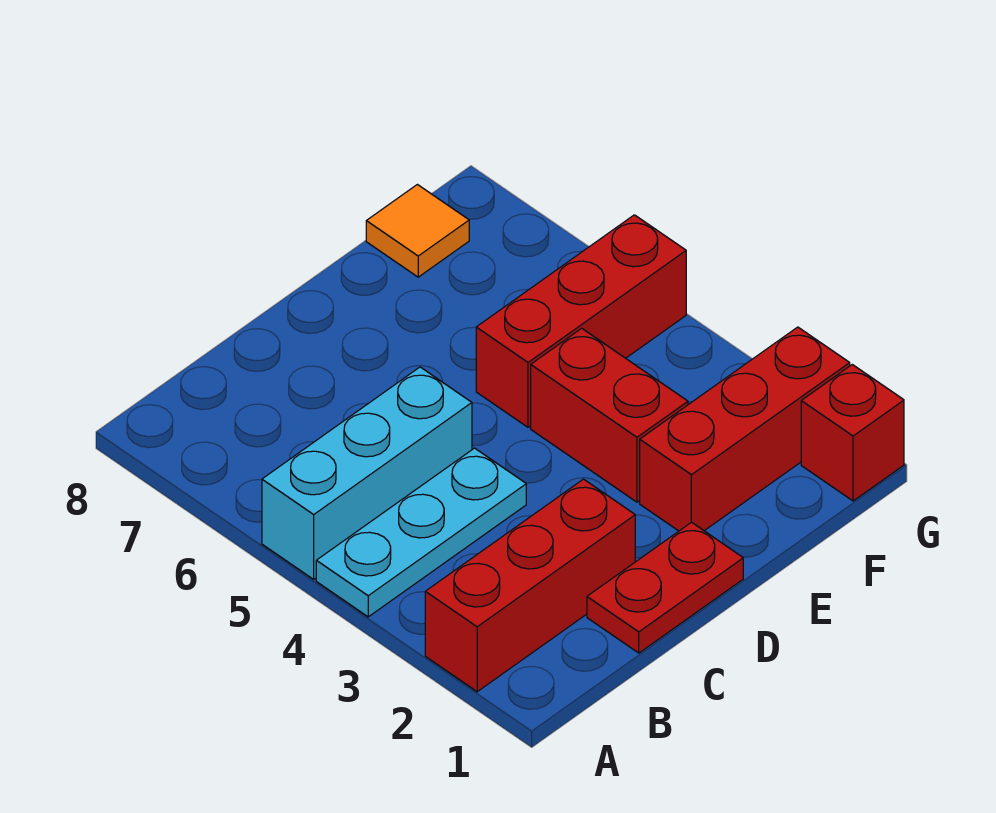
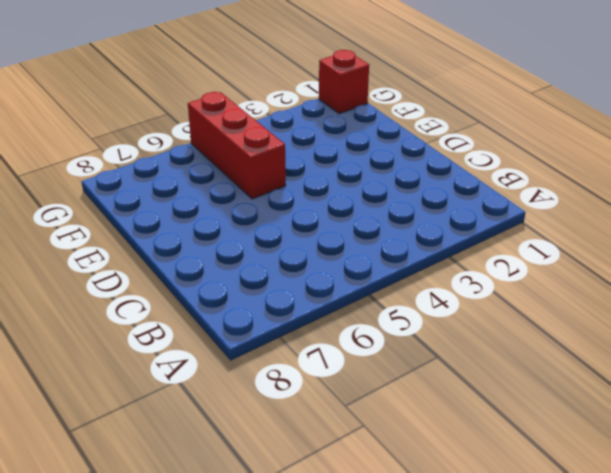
none -> red brick A2:C2 level 1
none -> cyan plate A4:C4 level 1

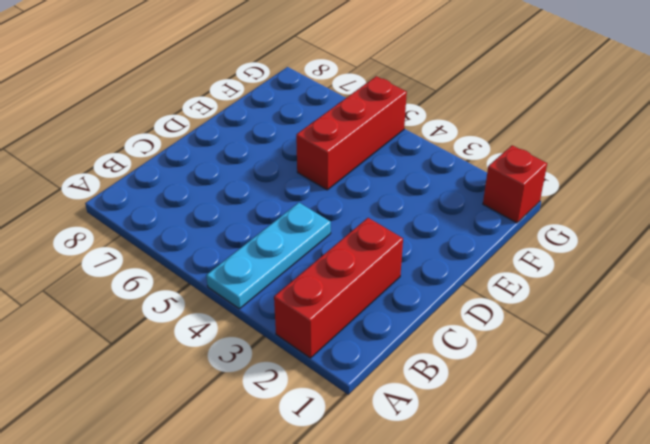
none -> cyan brick A5:C5 level 1
none -> red plate C1:D1 level 1

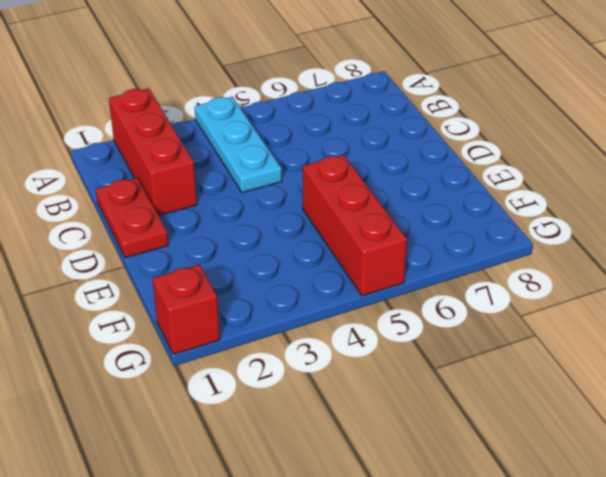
none -> cyan brick A5:C5 level 1
none -> red brick E2:G2 level 1

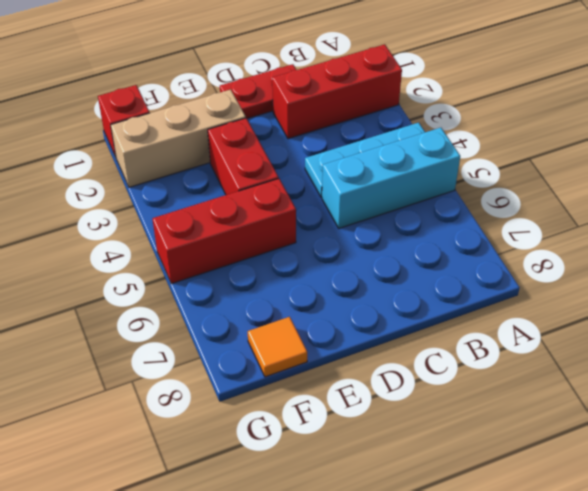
tan brick E2:G2 level 1 -> red brick E2:G2 level 1

